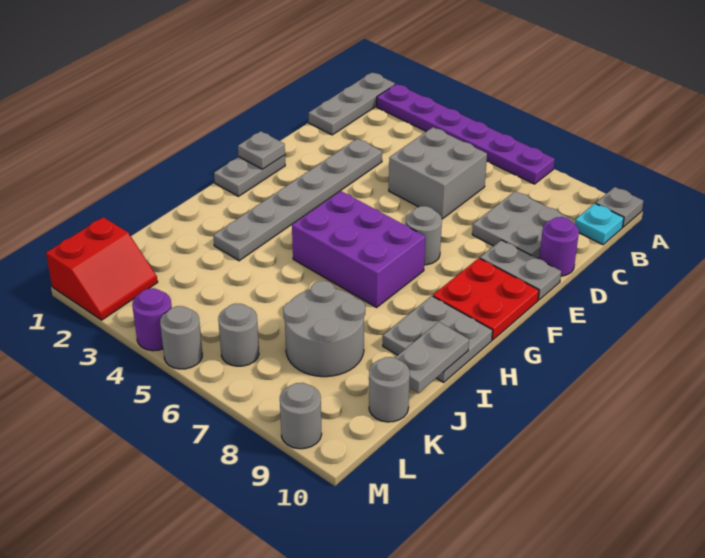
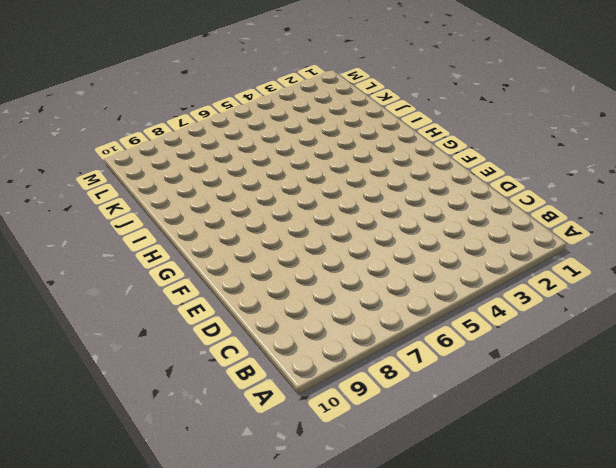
none -> grey plate A1:C1 level 1
none -> purple plate A2:A7 level 1
none -> grey plate A10 level 1

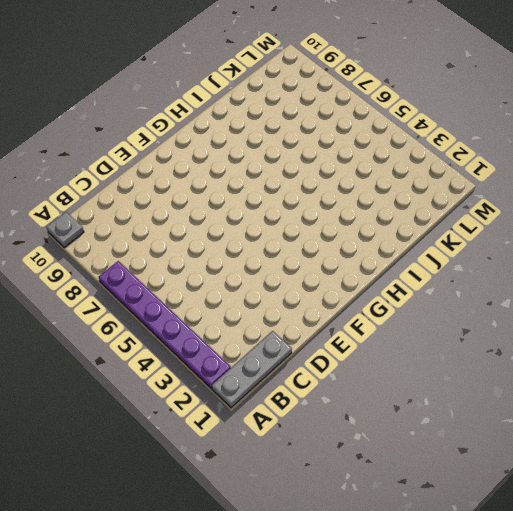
none -> cyan plate B10 level 1
none -> grey brick C5:D6 level 1
none -> grey plate C8:D9 level 1

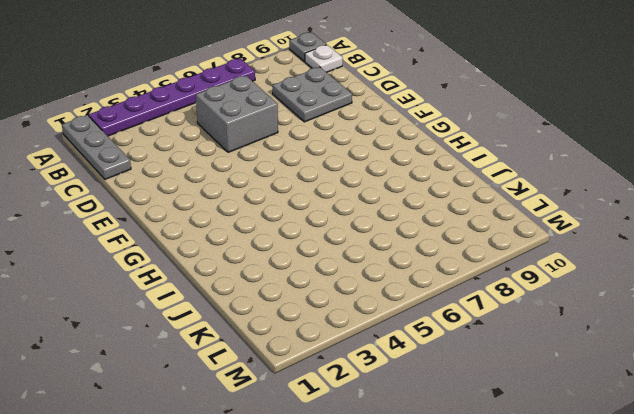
white plate B10 level 1 -> cyan plate B10 level 1
none -> grey plate D3:I3 level 1
none -> purple round brick D10 level 1
none -> grey plate E9:E10 level 1

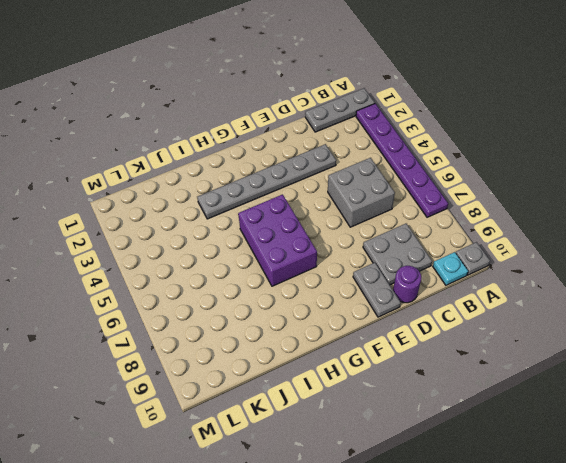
none -> grey plate F1:G1 level 1
none -> grey round brick F7 level 1
none -> red plate F9:G10 level 1

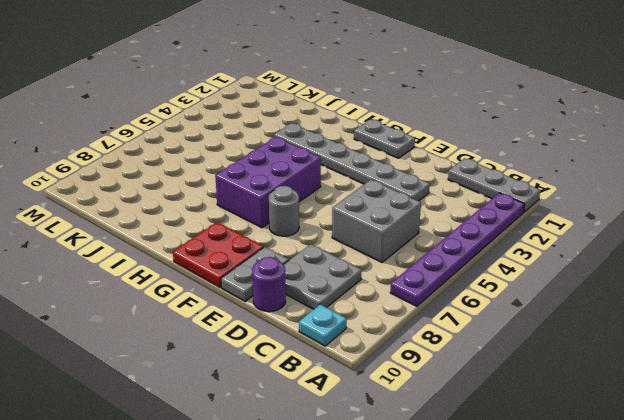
none -> grey plate A10 level 1
none -> grey plate H9:I10 level 1
none -> grey round brick J7:K8 level 1

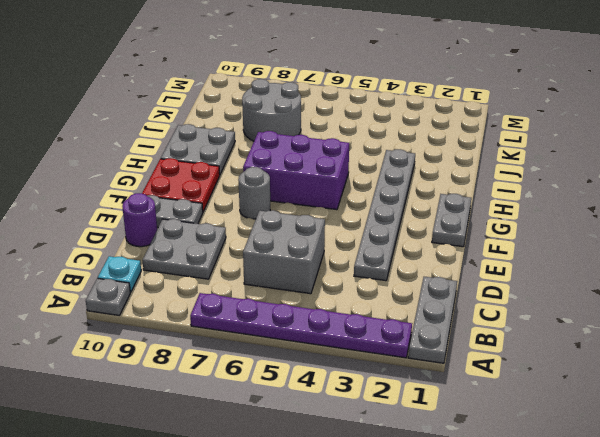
none -> grey round brick K10 level 1
none -> red slope L1:M2 level 1 top 1
none -> grey round brick L6 level 1

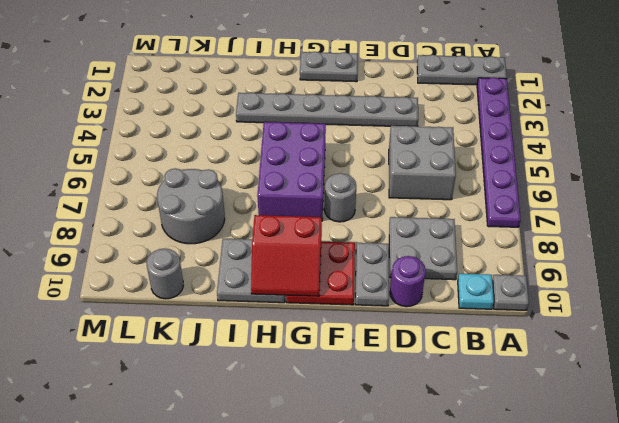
red slope G9:H10 level 2 top 9 -> red slope L1:M2 level 1 top 1
none -> grey round brick L6 level 1
none -> purple round brick M4 level 1
none -> grey round brick M5 level 1

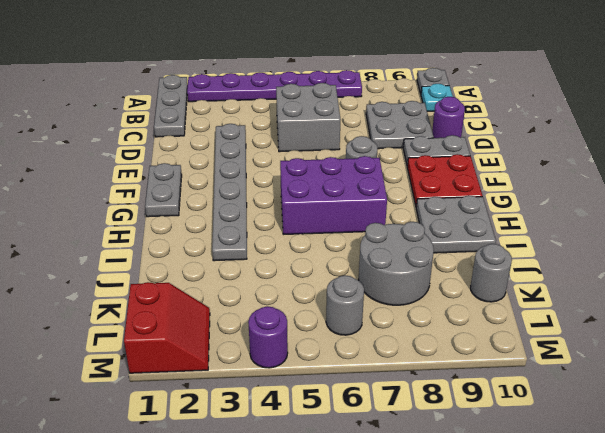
none -> grey round brick M5 level 1
none -> grey round brick M9 level 1
none -> grey plate F1 level 2

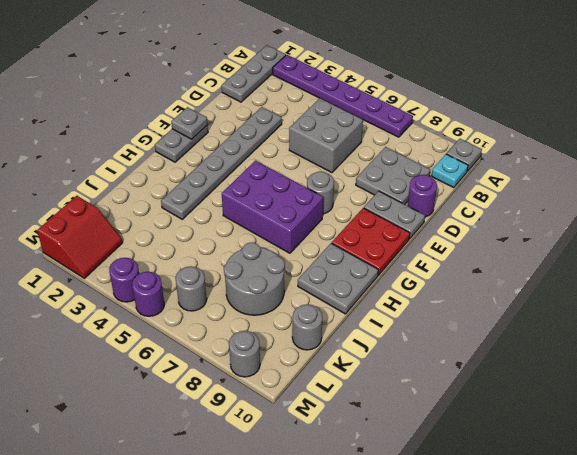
purple round brick M5 level 1 -> grey round brick M5 level 1
none -> grey plate I10:J10 level 2

